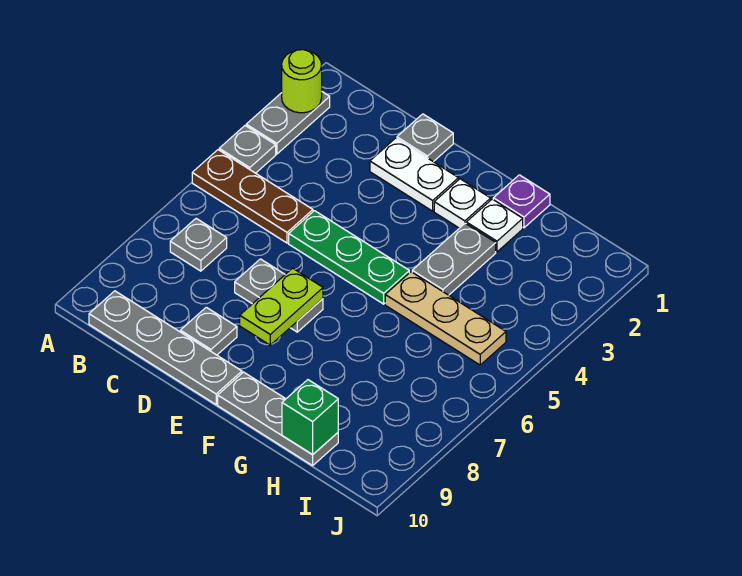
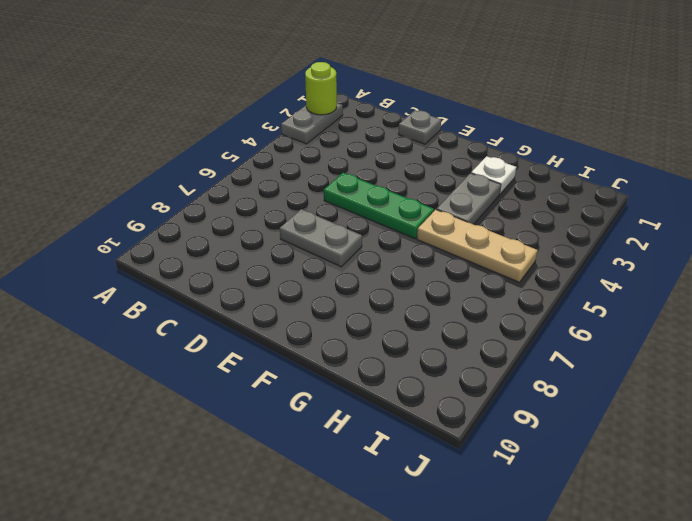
none -> grey plate A4 level 1
none -> brown plate A5:C5 level 1
none -> grey plate B7 level 1

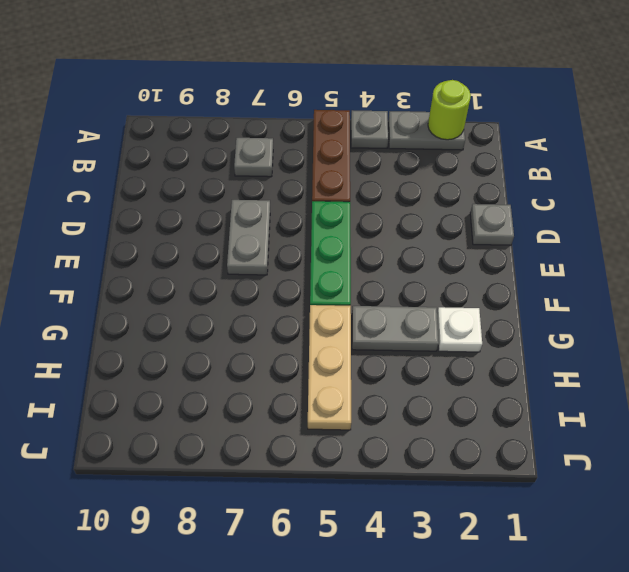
none -> grey plate B10:E10 level 1
none -> white plate D2:E2 level 1
none -> grey plate D9 level 1

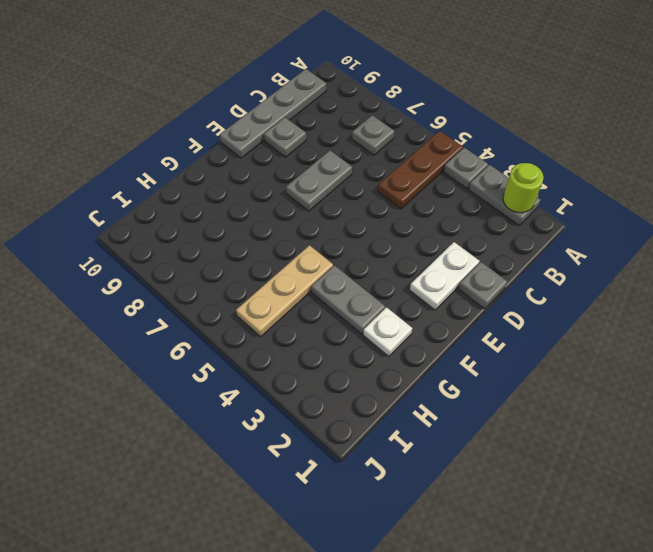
none -> green plate D5:F5 level 1
none -> white plate F2 level 1
none -> grey plate F10:H10 level 1

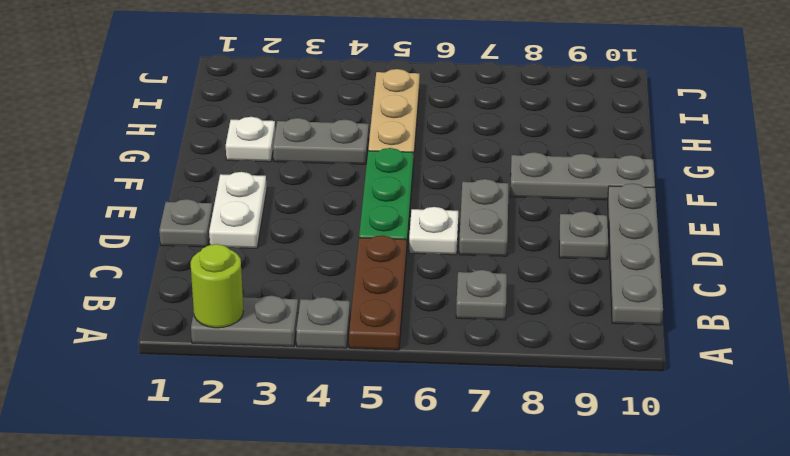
white plate D6 level 1 -> white plate F2 level 1
grey plate F8:F10 level 1 -> grey plate F10:H10 level 1
none -> purple plate G1 level 1
none -> lime plate E7:E8 level 2
none -> green brick H10 level 2

